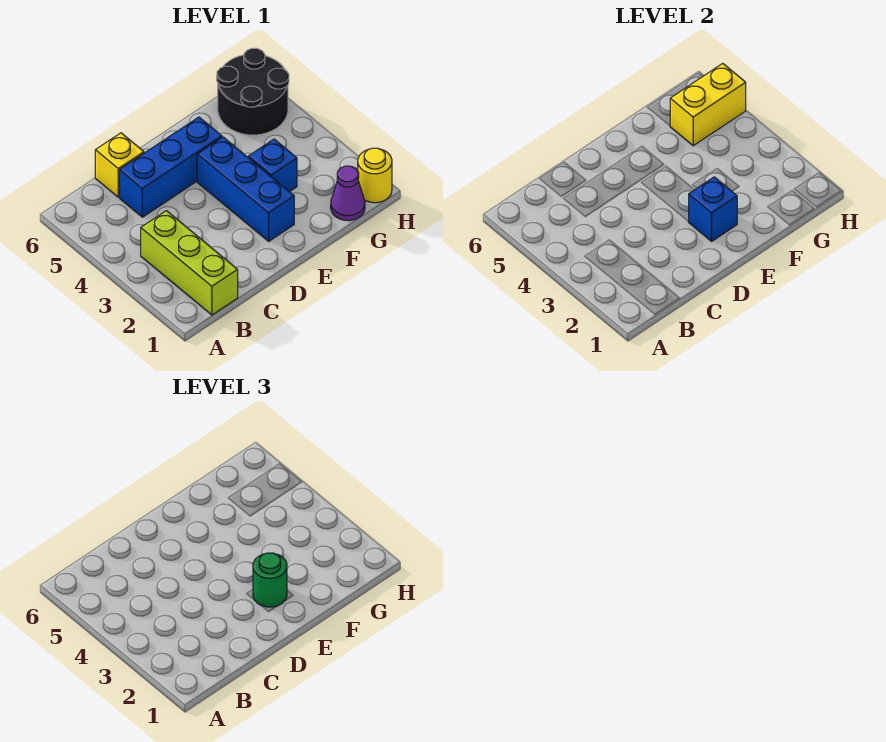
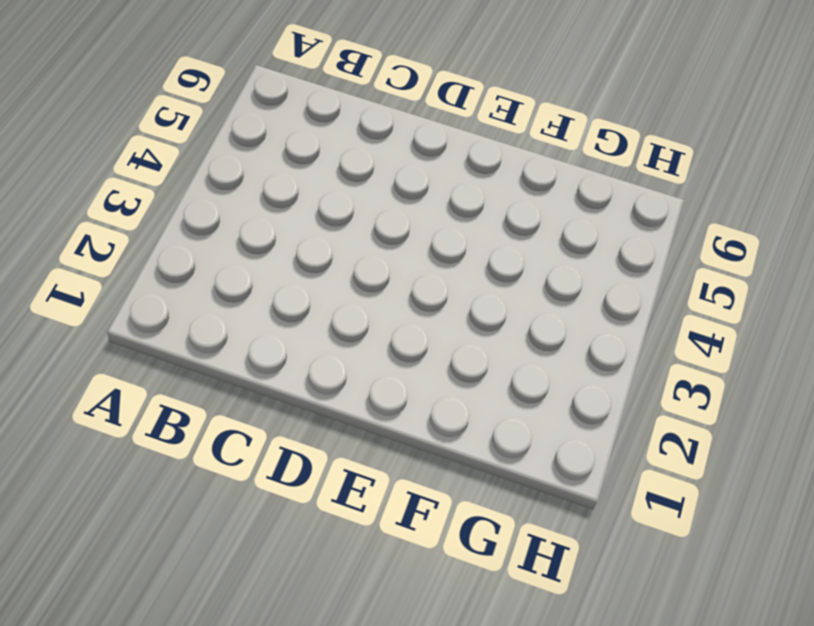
none -> lime brick B1:B3 level 1
none -> blue brick C5:E5 level 1

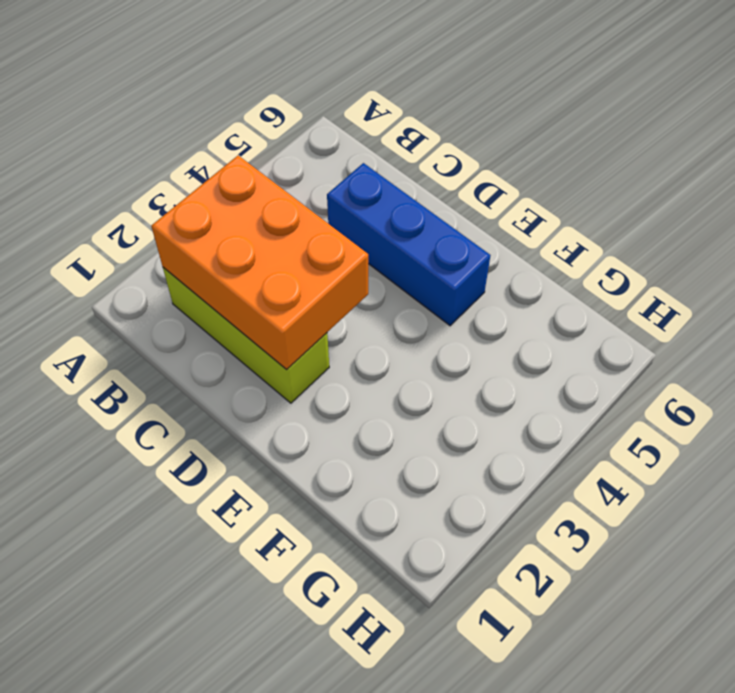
lime brick B2:D2 level 1 -> lime brick B1:B3 level 1
orange brick B2:D3 level 2 -> none
none -> yellow brick C6 level 1
none -> blue brick E2:E4 level 1

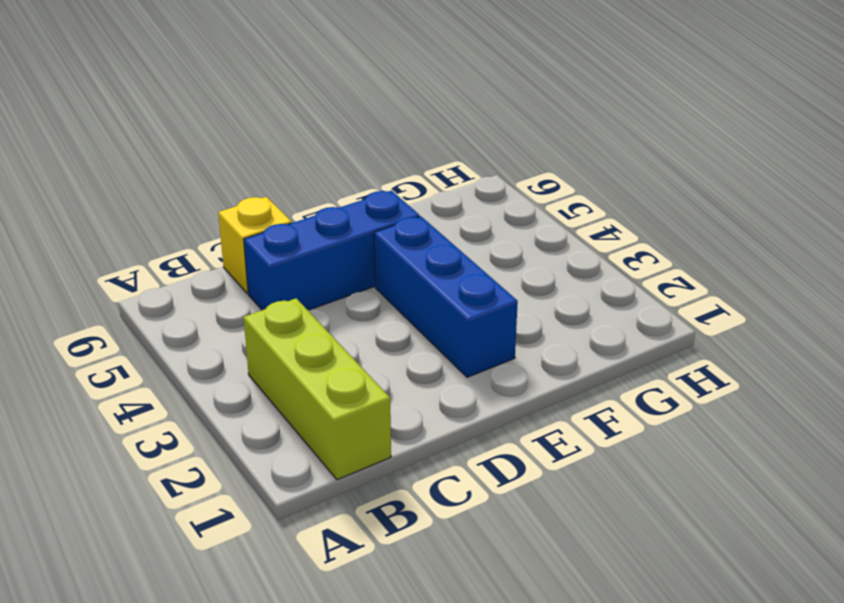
none -> blue brick F3 level 1
none -> purple cone G1 level 1

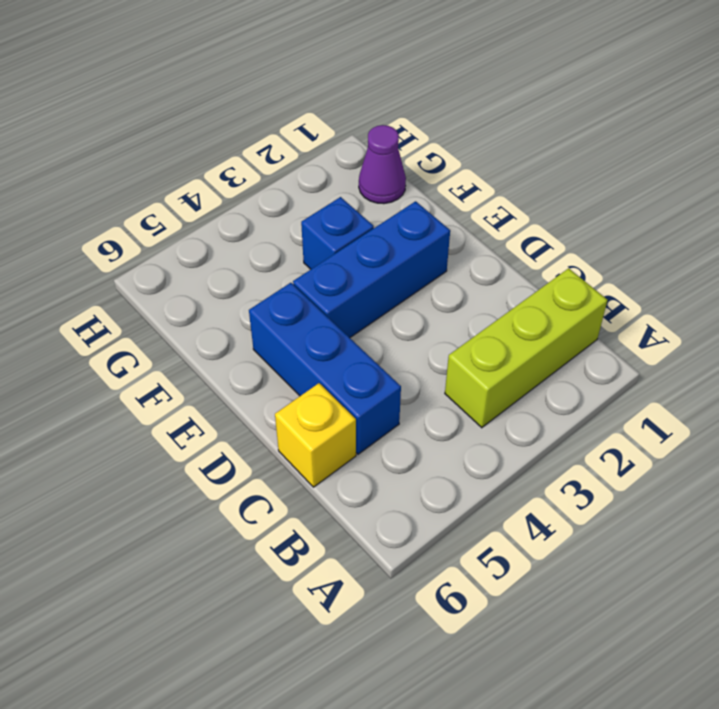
none -> black round brick G5:H6 level 1
none -> yellow round brick H1 level 1

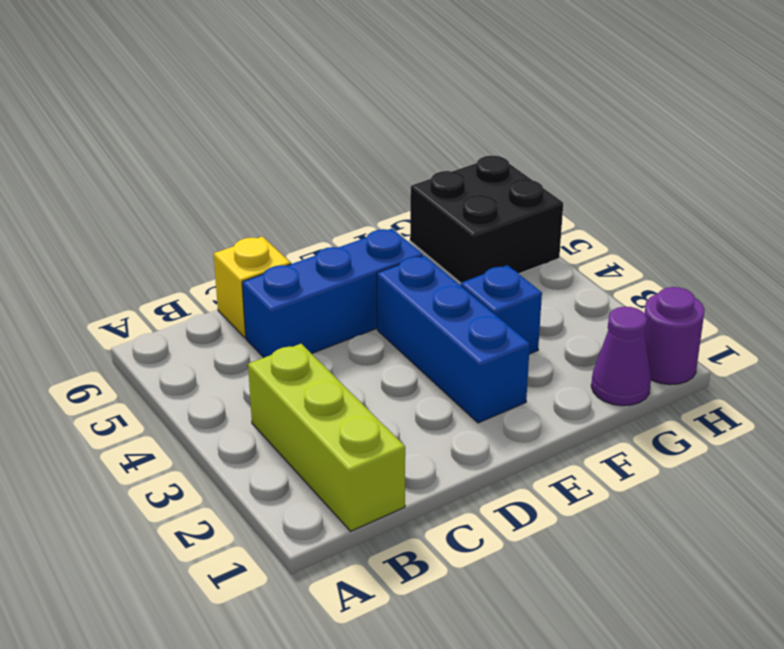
black brick G5:H6 level 1 -> black round brick G5:H6 level 1
purple round brick H1 level 1 -> yellow round brick H1 level 1
none -> blue brick E2 level 2
none -> yellow brick G5:H5 level 2

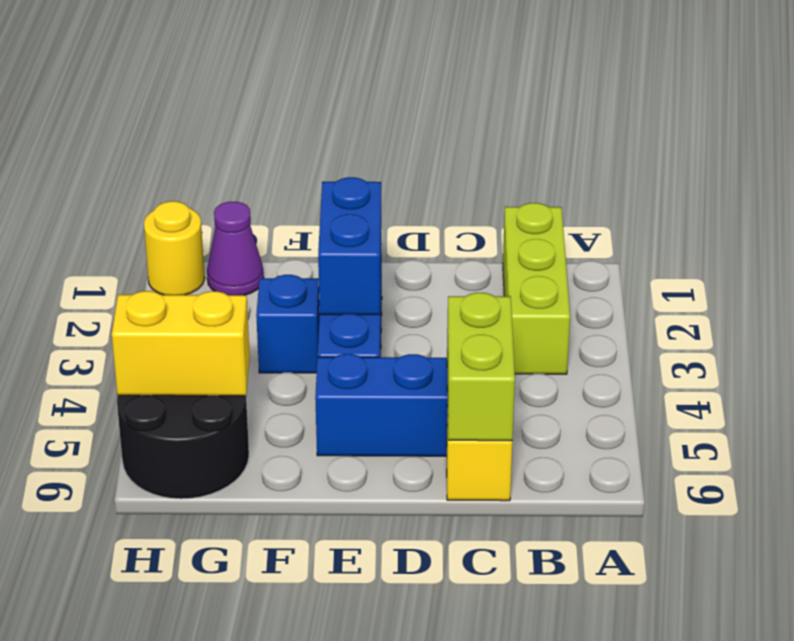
lime brick C5:C6 level 2 -> none
blue brick E2:E3 level 2 -> blue brick E2 level 2
none -> green round brick E2 level 3

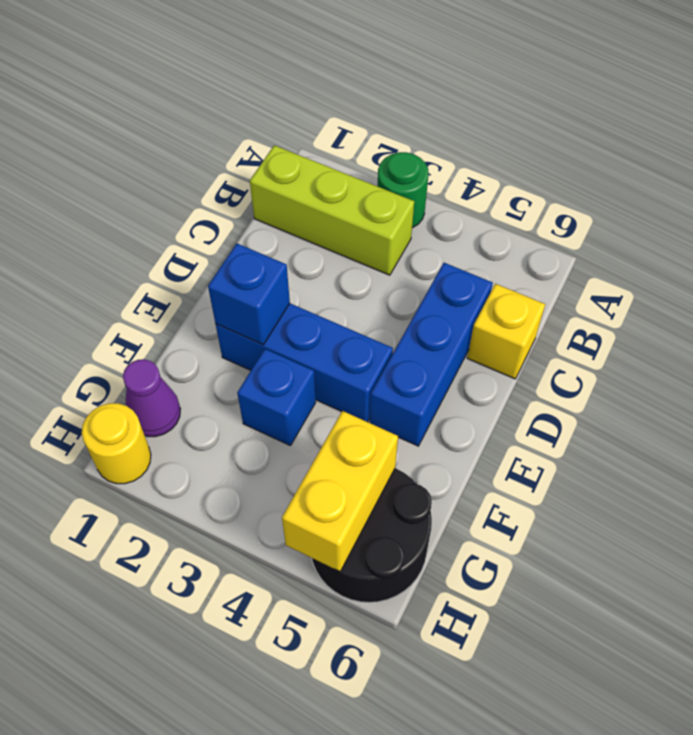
green round brick A3 level 1 -> green round brick E2 level 3

